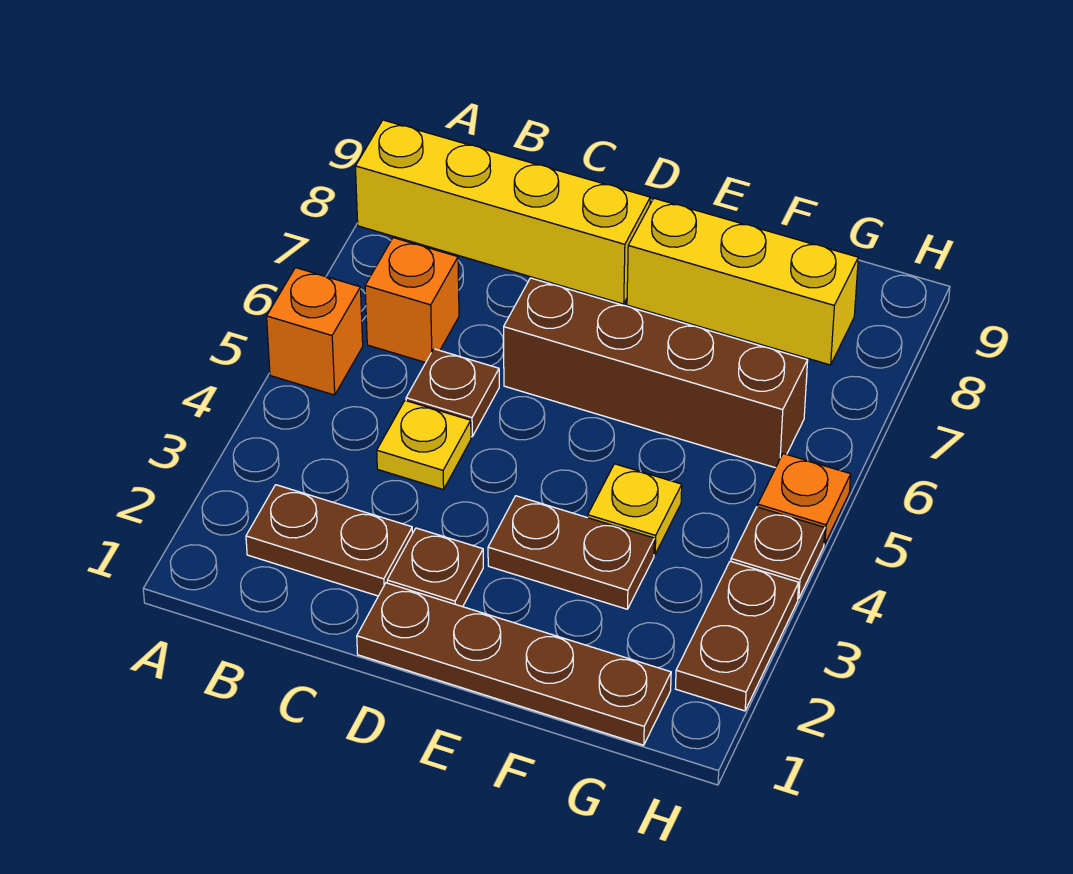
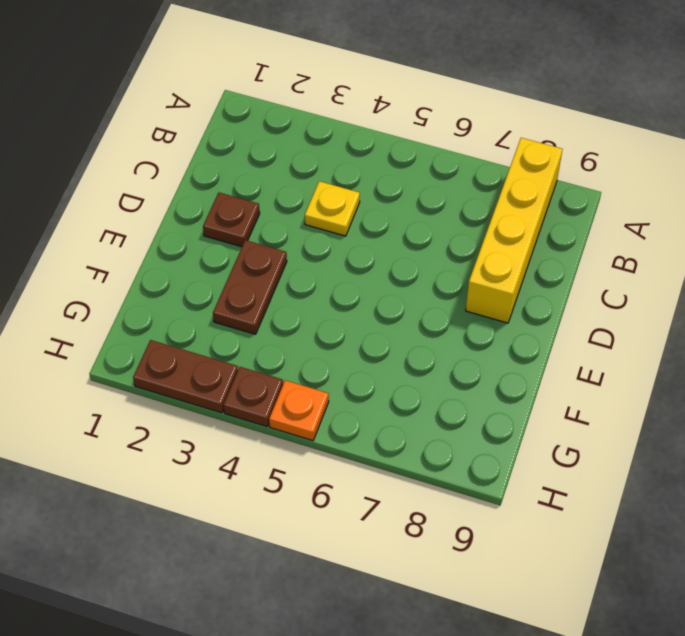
none -> orange brick A5 level 1
none -> brown plate B2:C2 level 1
none -> orange brick B6 level 1

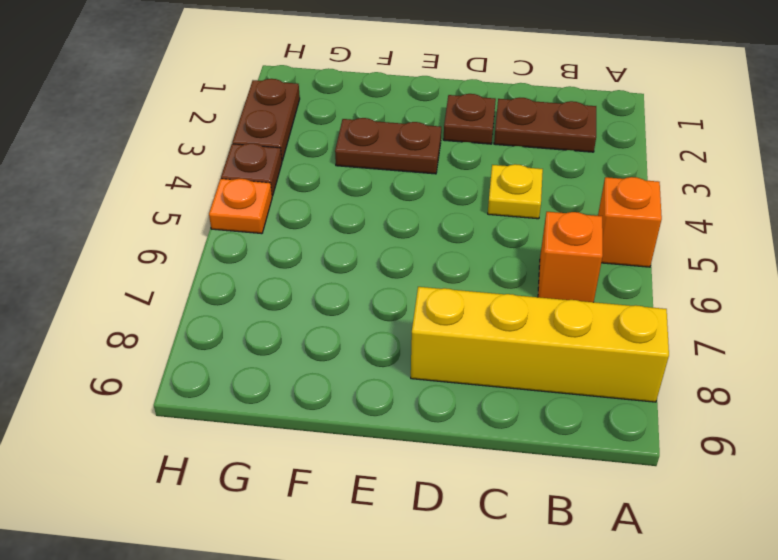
none -> brown plate C5 level 1
none -> brown plate D1:G1 level 1
none -> brown brick D6:G6 level 1

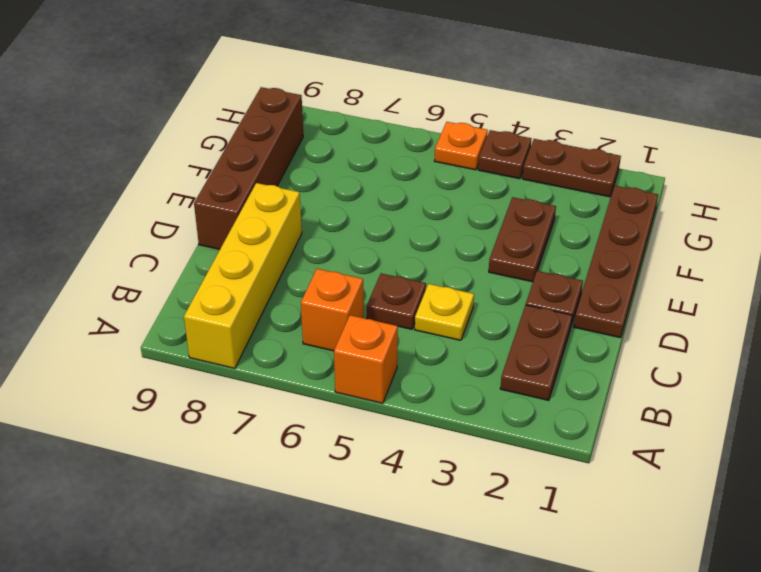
brown brick D9:G9 level 1 -> brown brick D6:G6 level 1
none -> yellow brick E8:G8 level 1
none -> yellow plate F4 level 1

